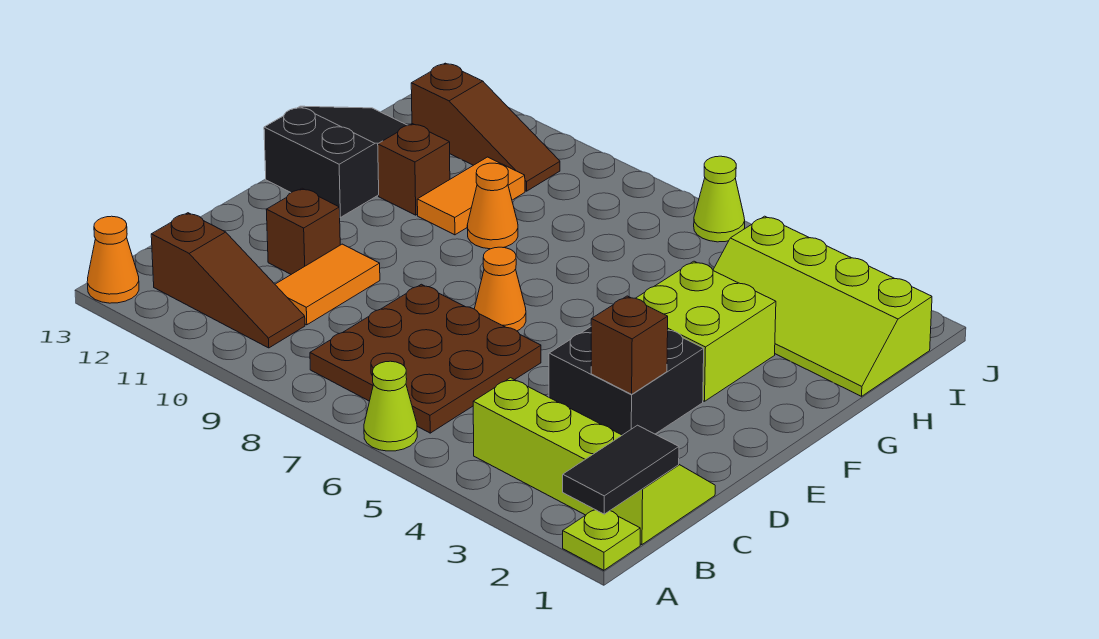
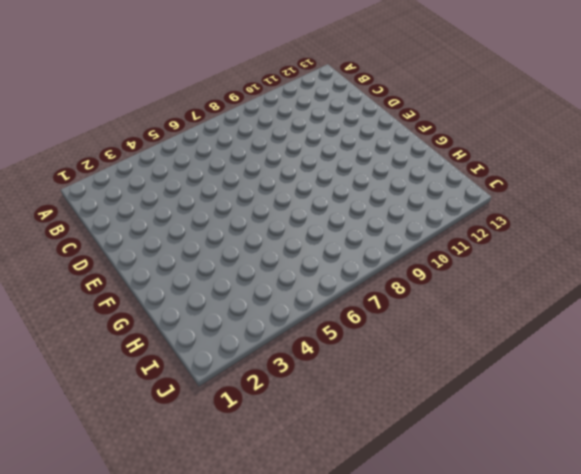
none -> lime plate A1 level 1
none -> lime cone A6 level 1
none -> orange cone A13 level 1

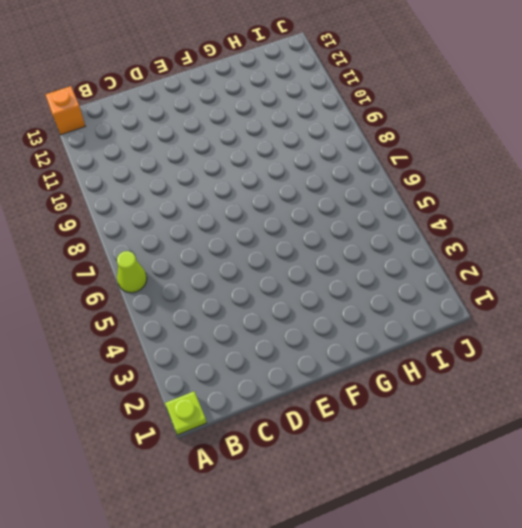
orange brick A13 level 1 -> orange cone A13 level 1
none -> lime slope B1:C4 level 1 top B
none -> brown plate B6:D8 level 1
none -> brown slope B10:B12 level 1 top 12

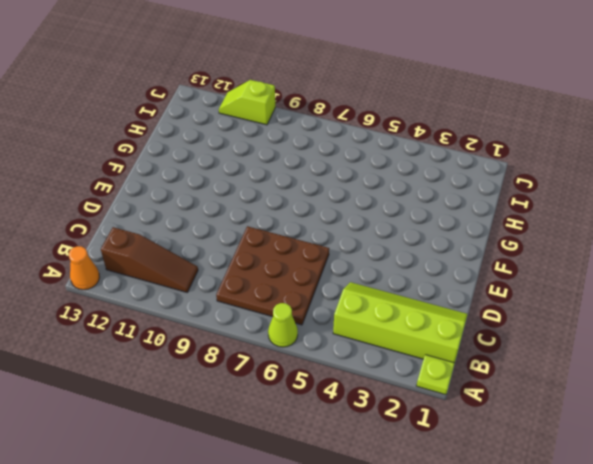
lime slope J10:J11 level 1 top 10 -> none
none -> orange tile C10:D10 level 1
none -> black brick D3:E4 level 1
none -> brown brick D11 level 1

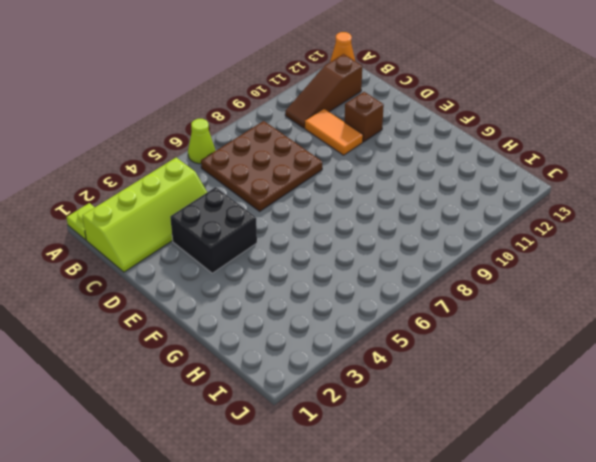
none -> orange cone E7 level 1
none -> lime brick F3:G4 level 1
none -> black slope F12:H13 level 1 top F

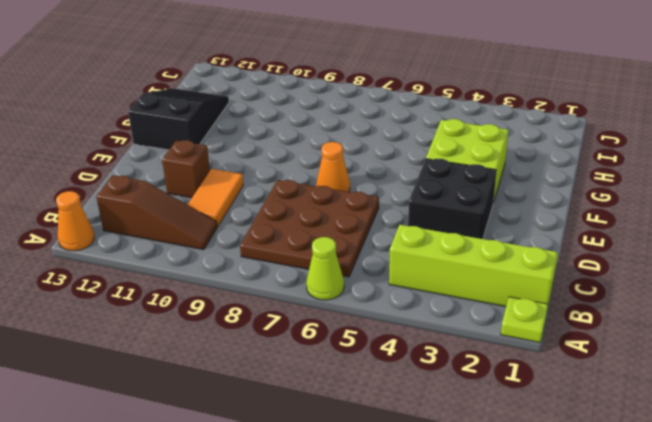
none -> orange cone G9 level 1
none -> orange tile G10:H10 level 1
none -> brown brick G11 level 1

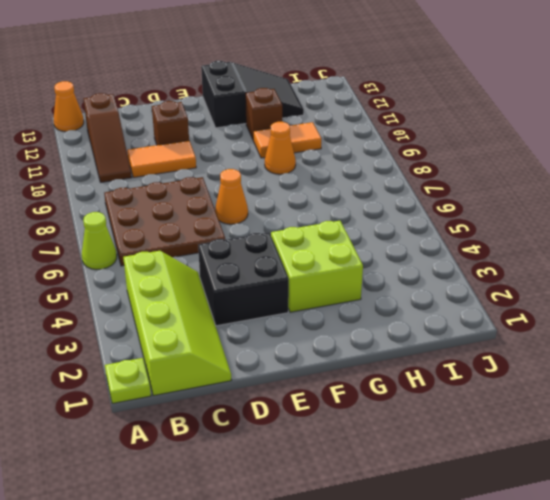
none -> lime slope H1:I4 level 1 top I
none -> brown slope I10:I12 level 1 top 12
none -> lime cone J6 level 1

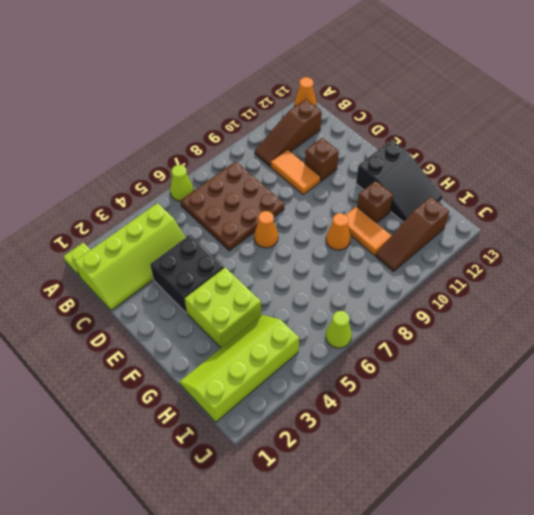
none -> black tile A1:B1 level 2
none -> brown brick D3 level 2

